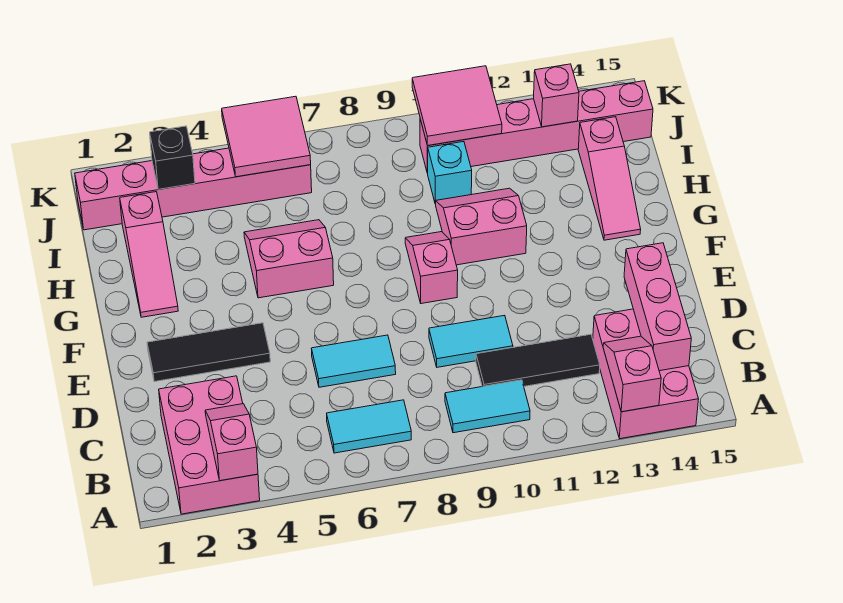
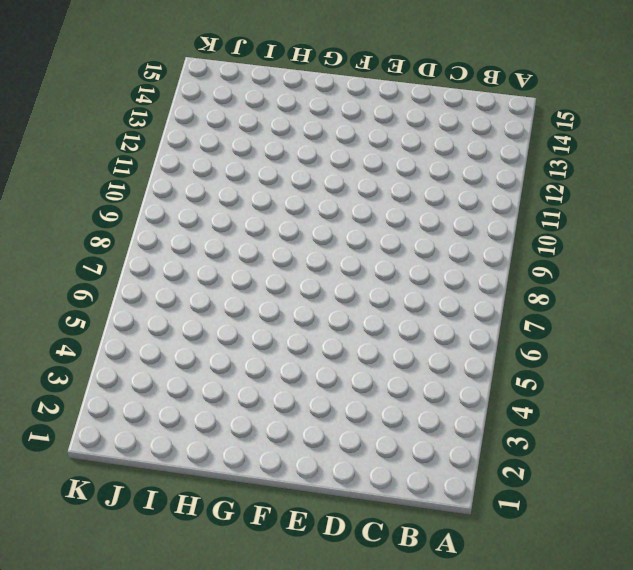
none -> pink brick A2:C3 level 1
none -> pink brick A13:C14 level 1
none -> cyan tile B6:B7 level 1

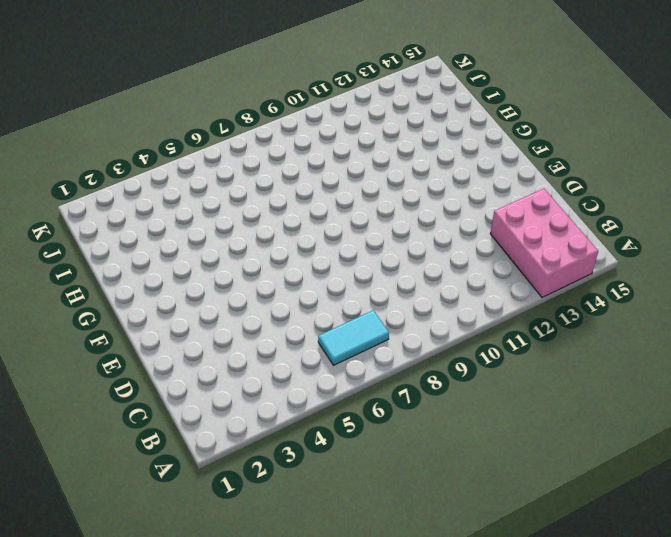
none -> pink brick A2:C3 level 1
none -> cyan tile B9:B10 level 1
none -> black tile C10:C12 level 1

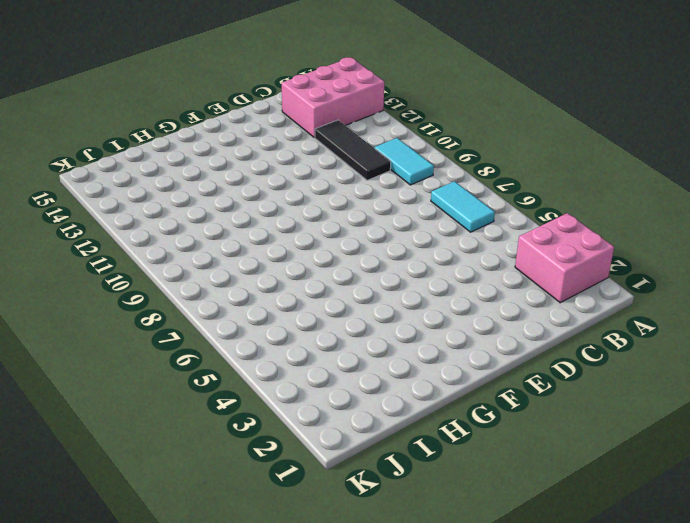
pink brick A2:B3 level 1 -> pink brick A2:C3 level 1
none -> cyan tile D6:D7 level 1
none -> cyan tile D9:D10 level 1
none -> black tile E2:E4 level 1

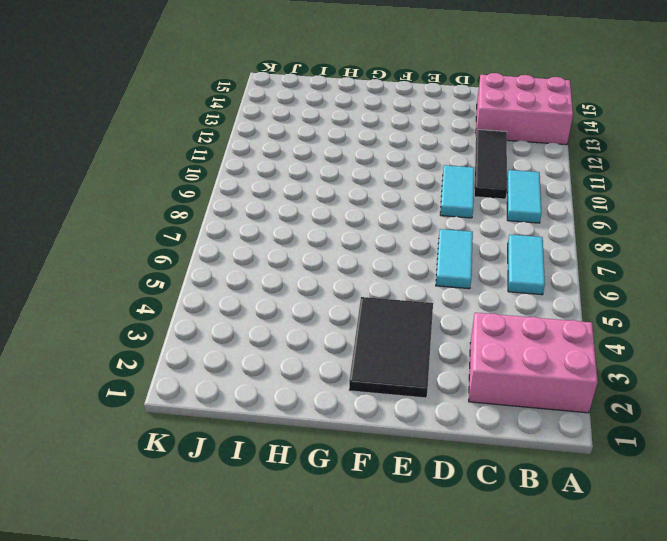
black tile E2:F4 level 1 -> black tile E2:E4 level 1
none -> pink slope F9:G9 level 1 top F
none -> pink slope G2:I2 level 1 top I
none -> pink slope G5:H6 level 1 top G

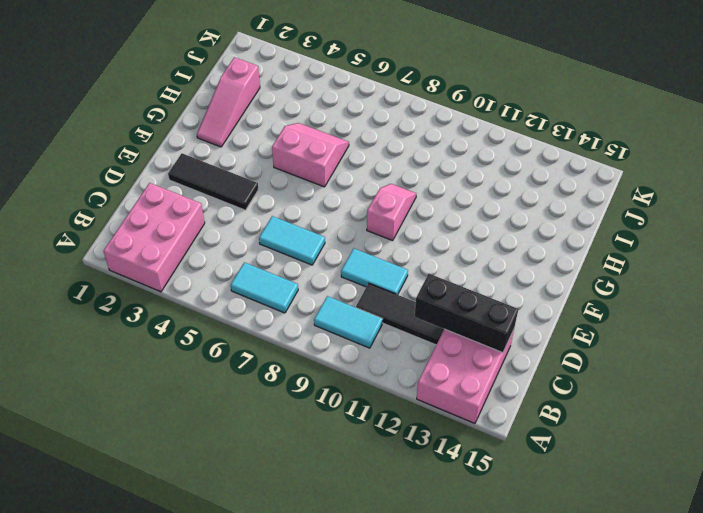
black brick C12:C14 level 2 -> pink brick B14:D14 level 2
none -> pink slope G10:H11 level 1 top G
none -> pink slope G14:I14 level 1 top I
none -> cyan brick I10 level 1

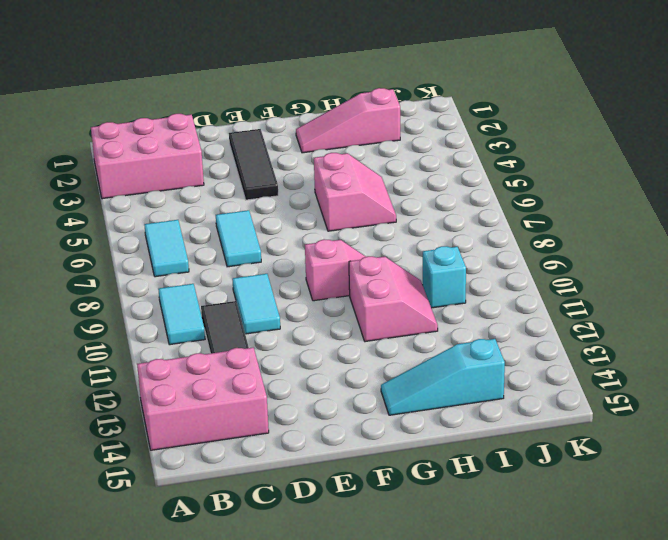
cyan slope G14:I14 level 1 top I -> pink slope G14:I14 level 1 top I
none -> pink brick J1:J6 level 1
none -> pink brick J10:J15 level 1
none -> pink slope A3:B3 level 2 top A

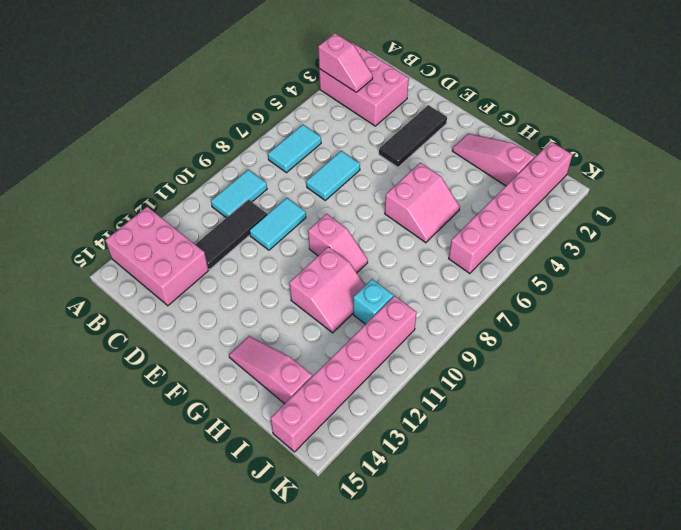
none -> pink slope A13:B13 level 2 top A
none -> pink brick B14:D14 level 2
none -> black brick J3 level 2

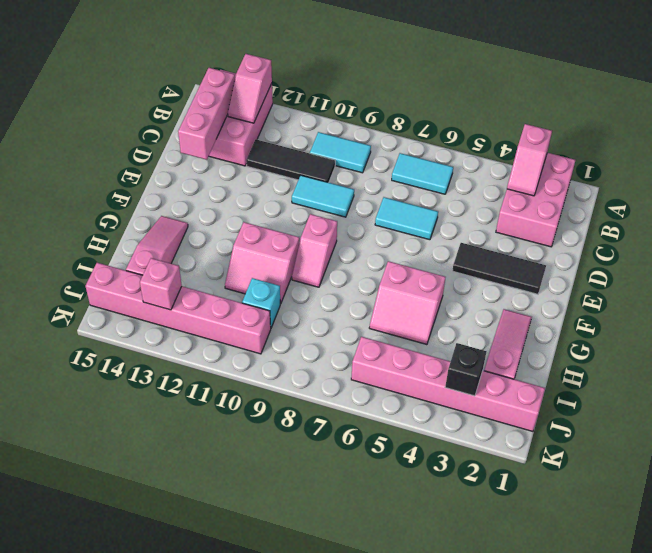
none -> pink tile J5:K6 level 2
none -> pink tile J10:K11 level 2

